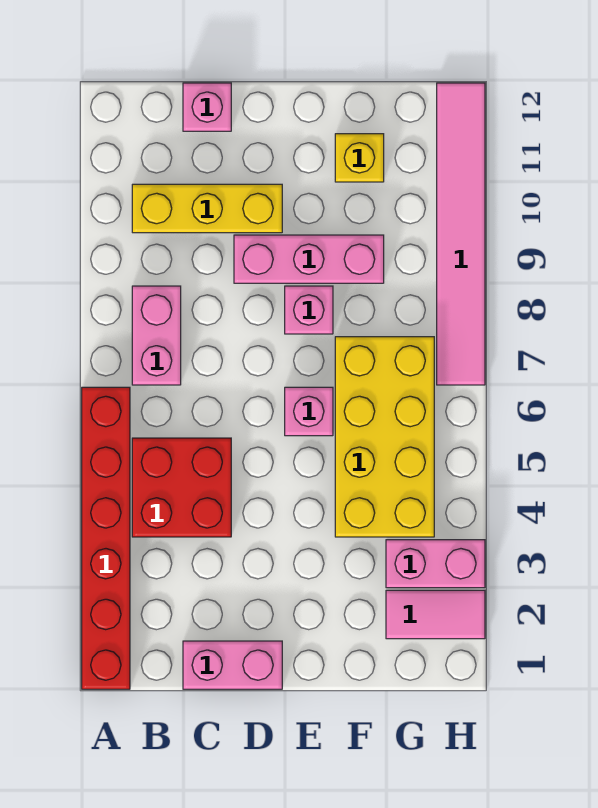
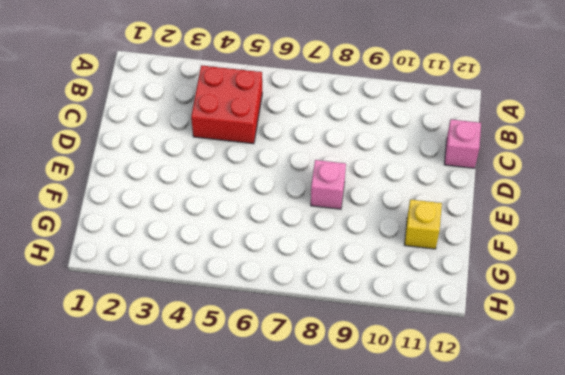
none -> red brick A1:A6 level 1
none -> pink brick B7:B8 level 1
none -> yellow brick B10:D10 level 1

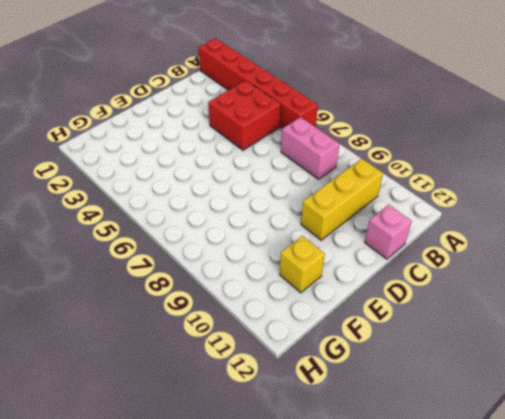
none -> pink brick C1:D1 level 1
none -> pink brick D9:F9 level 1
none -> pink brick E6 level 1

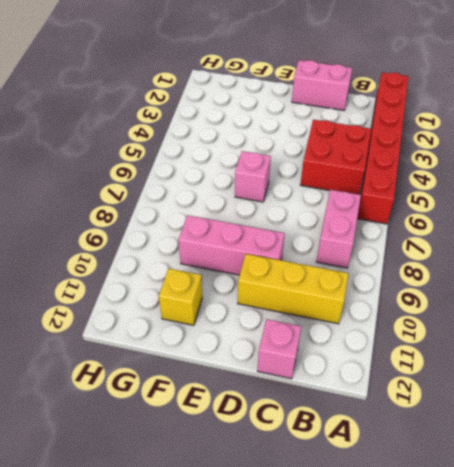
none -> pink brick E8 level 1
none -> yellow brick F4:G7 level 1
none -> pink tile G2:H2 level 1

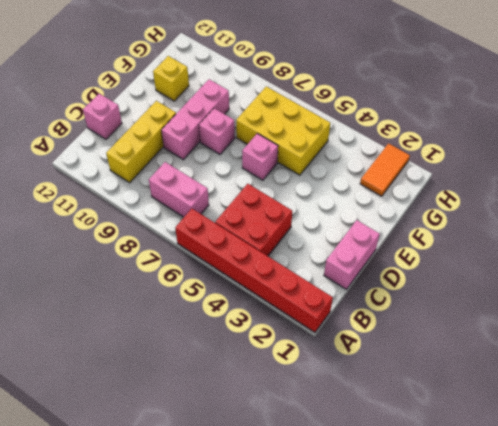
yellow brick F5:G7 level 1 -> yellow brick F4:G7 level 1
orange tile G2:H2 level 1 -> pink tile G2:H2 level 1
none -> pink brick G3:H3 level 1
none -> pink tile H7:H12 level 1

